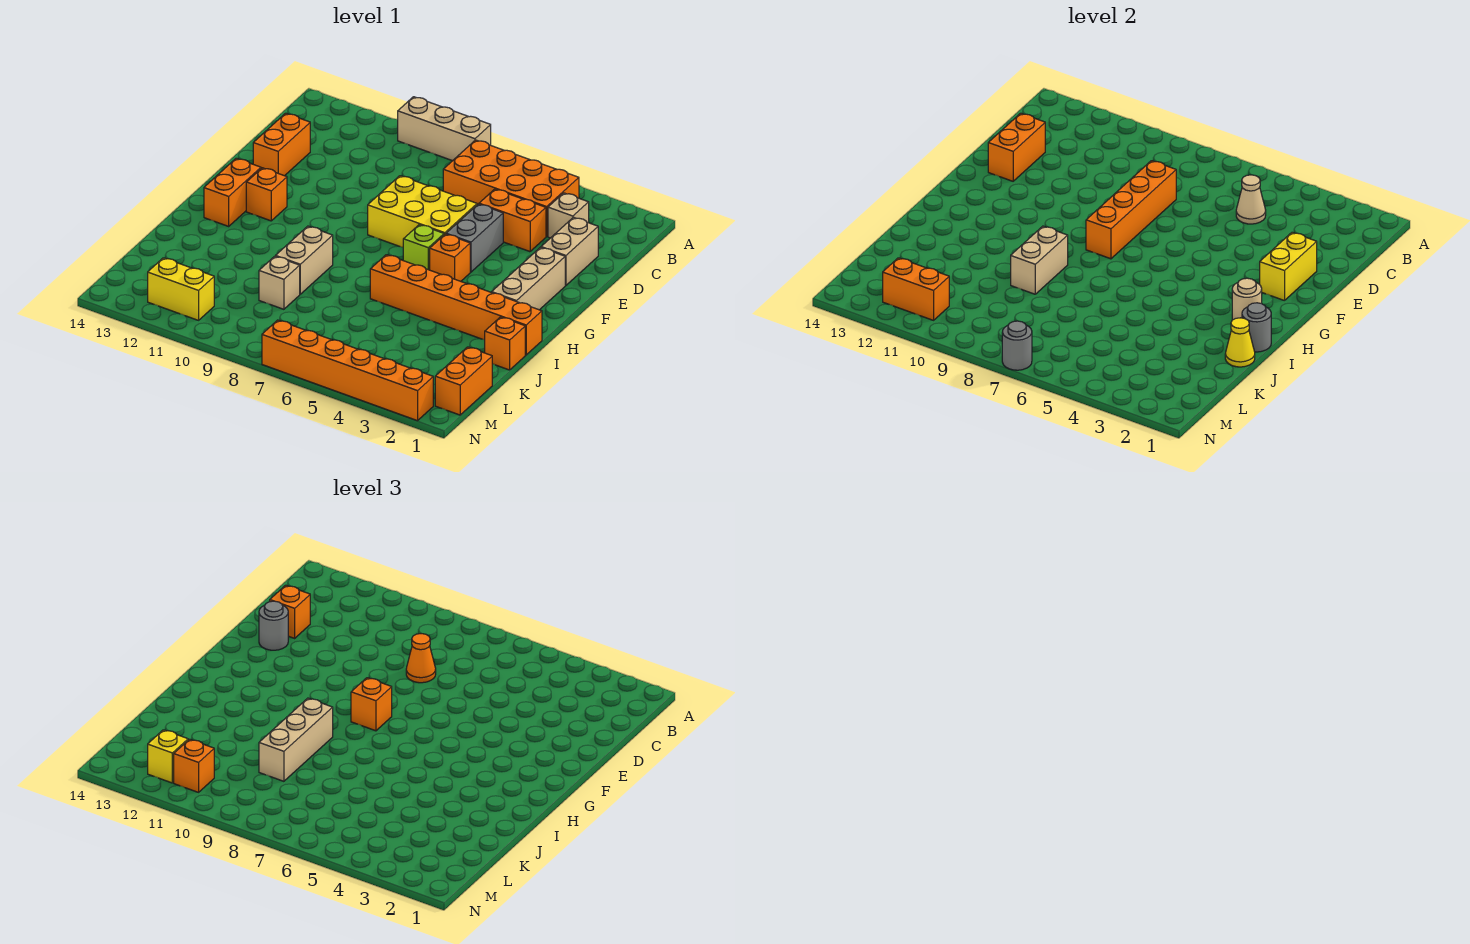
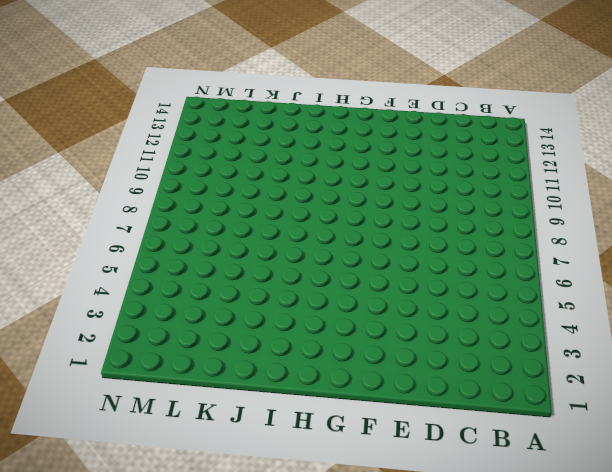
none -> tan brick A8:A10 level 1
none -> orange brick B4:C7 level 1
none -> tan brick C3 level 1
none -> tan brick D2:E2 level 1

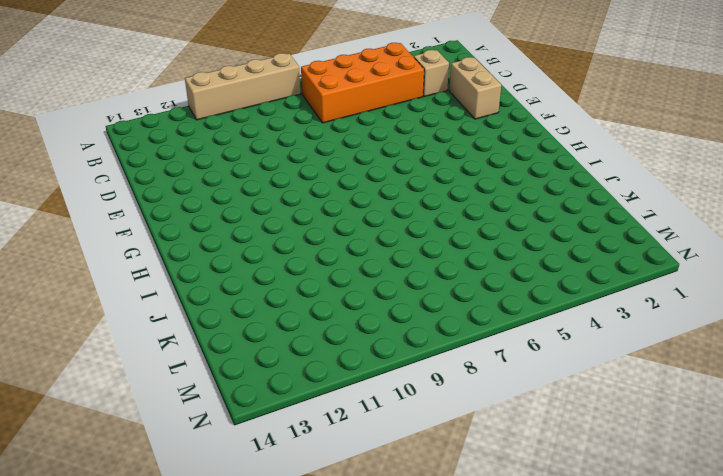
tan brick A8:A11 level 1 -> tan brick A8:A10 level 1
none -> orange brick D4:D5 level 1
none -> orange brick D13:E13 level 1
none -> grey brick E5:F5 level 1
none -> yellow brick E6:F8 level 1

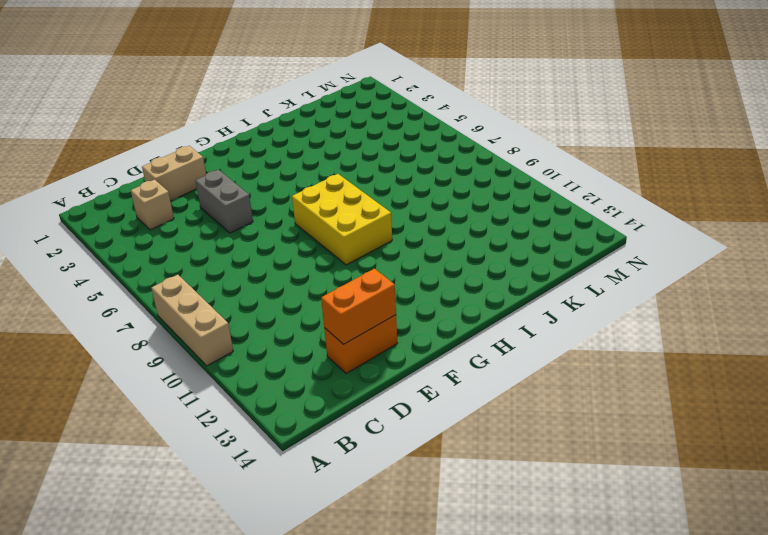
grey brick E4:E5 level 1 -> grey brick E5:F5 level 1
yellow brick G7:H9 level 1 -> yellow brick E6:F8 level 1
none -> orange brick B4:C7 level 1
none -> orange brick D4:D5 level 1
none -> tan brick F2:H2 level 1
none -> orange brick G5 level 1

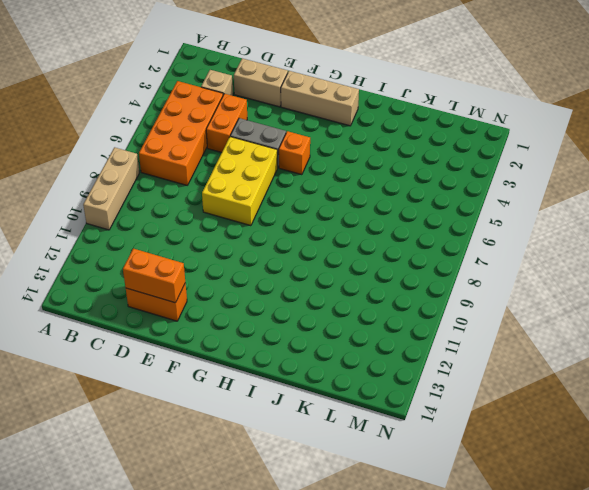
none -> lime brick G6 level 1
none -> orange brick G12 level 1
none -> orange brick G13:H13 level 1
none -> orange brick I1:I6 level 1

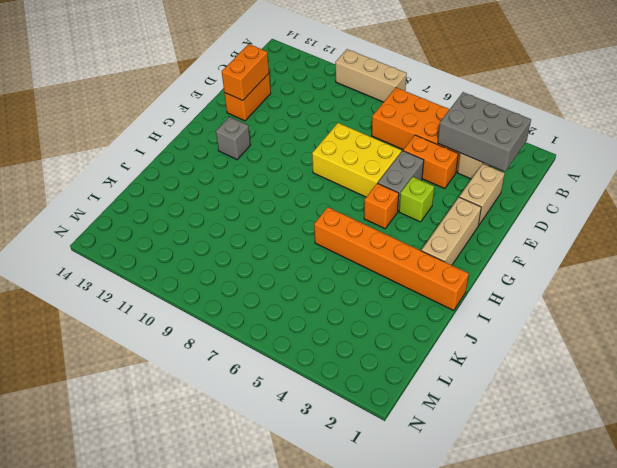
grey brick B2:C4 level 2 -> none
lime brick F4 level 1 -> lime brick G6 level 1
grey brick G12 level 1 -> orange brick G12 level 1
none -> orange brick G13:H13 level 1
none -> tan brick I9:J9 level 1
none -> orange brick J1 level 1
none -> tan brick K9 level 1

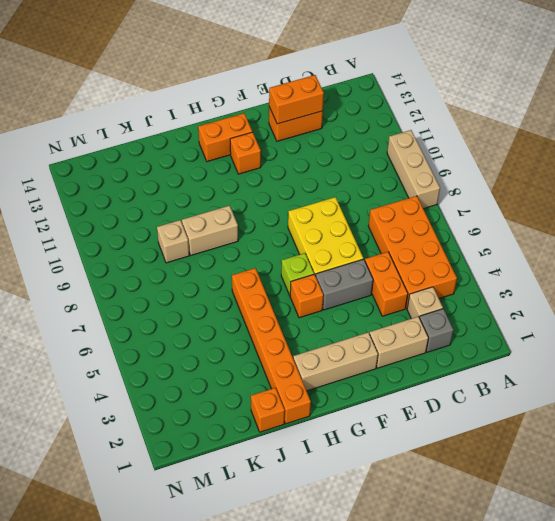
grey brick C2 level 1 -> none
none -> orange brick L1:M1 level 1
none -> yellow brick M11:M12 level 1
none -> orange brick N2:N7 level 1
none -> tan cone C5 level 2

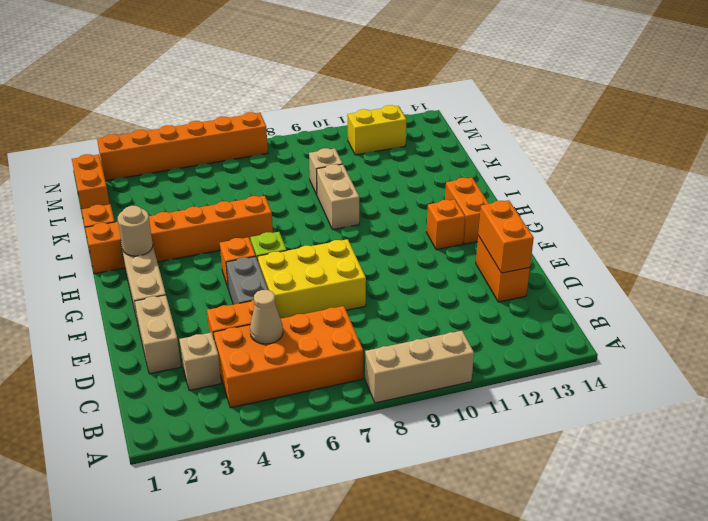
none -> orange brick D8:G8 level 2
none -> yellow brick E2:F2 level 2
none -> grey round brick I1 level 2
none -> tan brick I9:J9 level 2

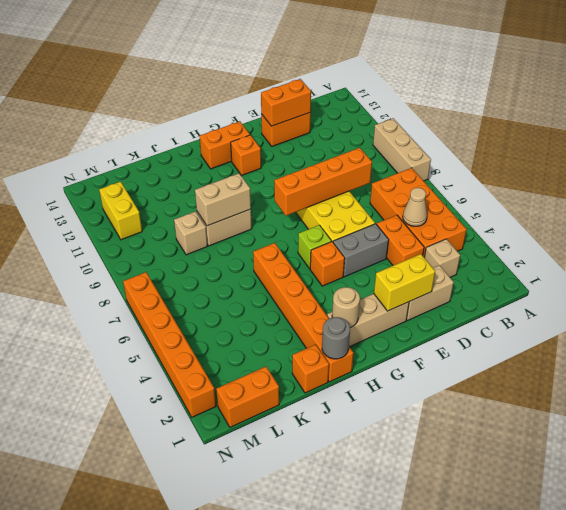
none -> yellow cone J1 level 2
none -> orange brick M11:M12 level 2
none -> grey round brick N7 level 2
none -> orange cone D8 level 3

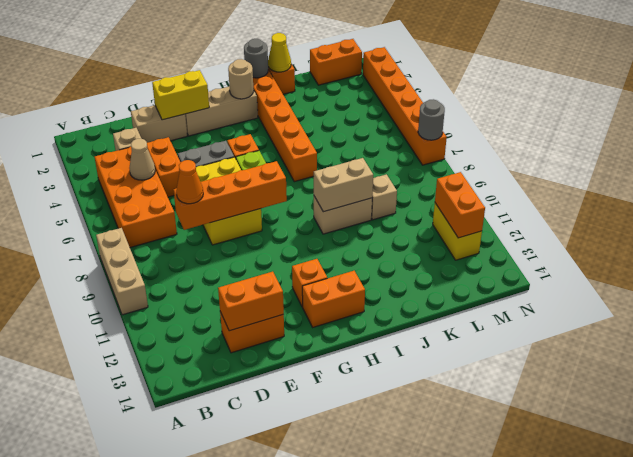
none -> orange brick D13 level 3
none -> grey round brick E13 level 3
none -> orange brick G8 level 3
none -> tan brick I9:K9 level 3

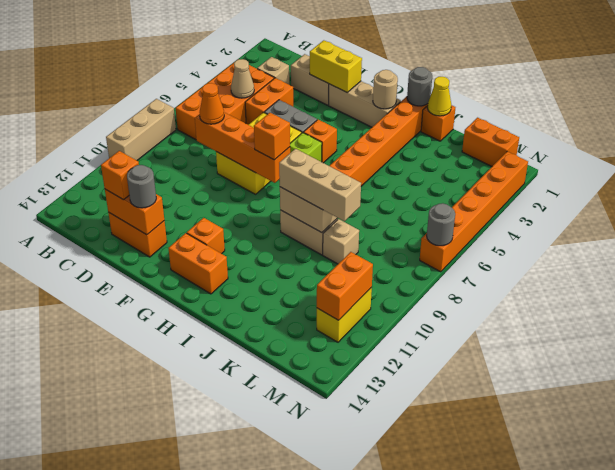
none -> orange brick M11 level 3
none -> yellow brick M12 level 3

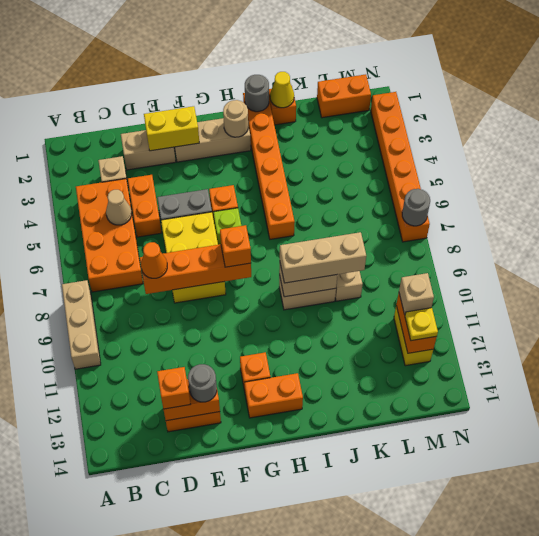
tan brick M11 level 3 -> orange brick M11 level 3
yellow plate M12 level 3 -> yellow brick M12 level 3

